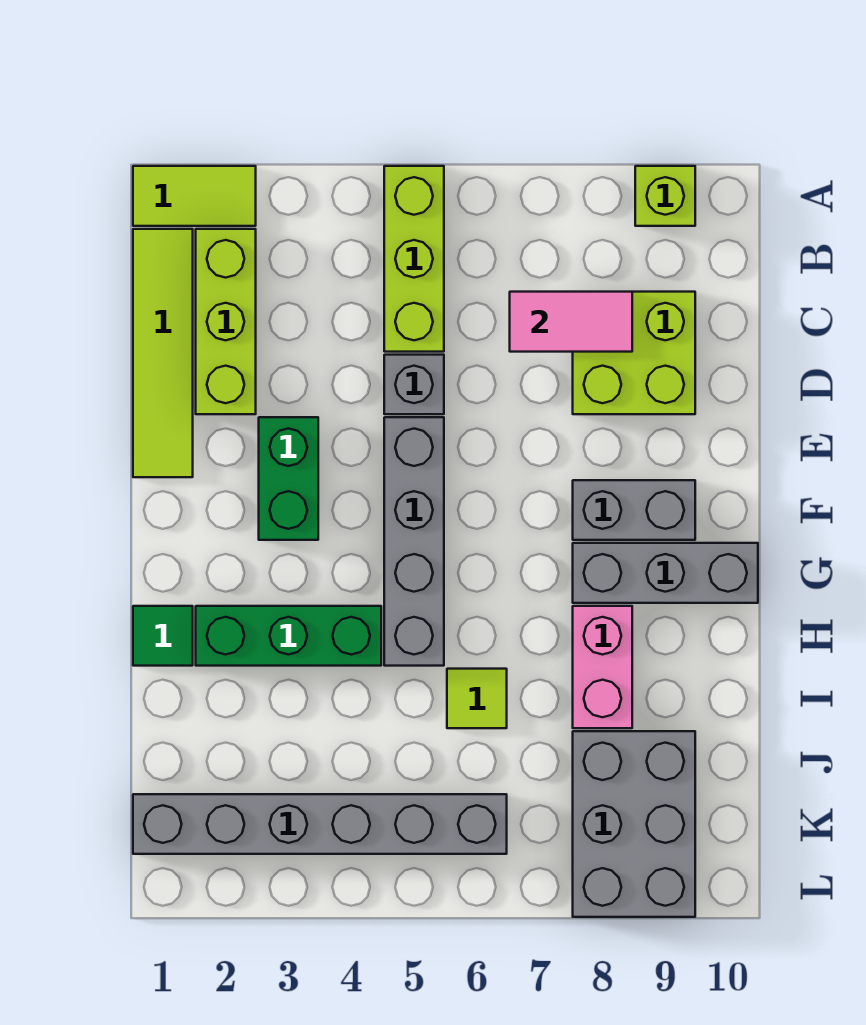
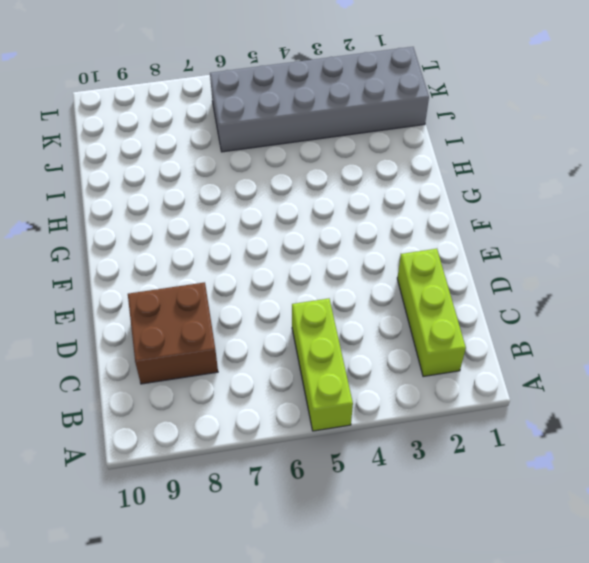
brown brick C8:D9 level 1 -> lime brick C8:D9 level 1
grey brick J1:K6 level 1 -> grey brick K1:K6 level 1
none -> lime tile A1:A2 level 1
none -> lime brick A9 level 1
none -> lime tile B1:E1 level 1

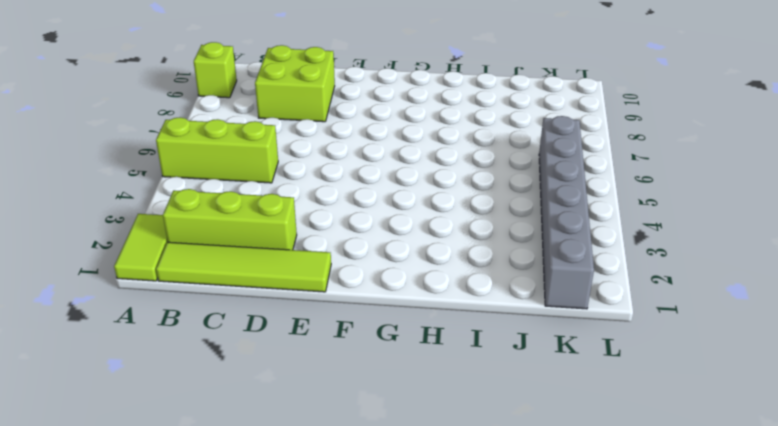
none -> grey brick D5 level 1
none -> green brick E3:F3 level 1
none -> grey brick E5:H5 level 1

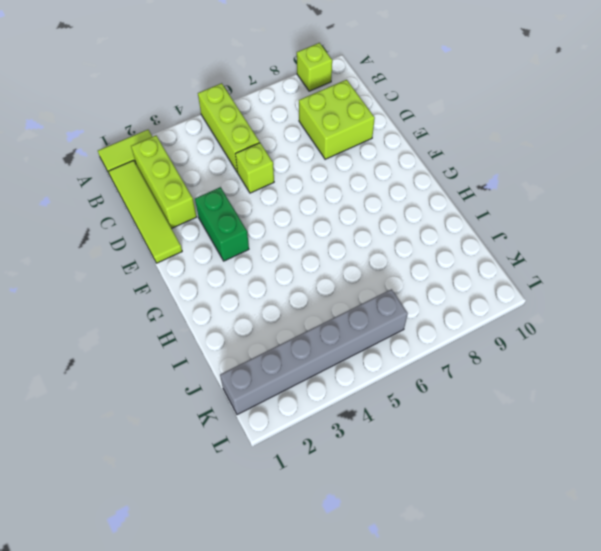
lime brick D5 level 1 -> grey brick D5 level 1
none -> grey brick E5:H5 level 1
none -> grey brick F8:F9 level 1
none -> grey brick G8:G10 level 1

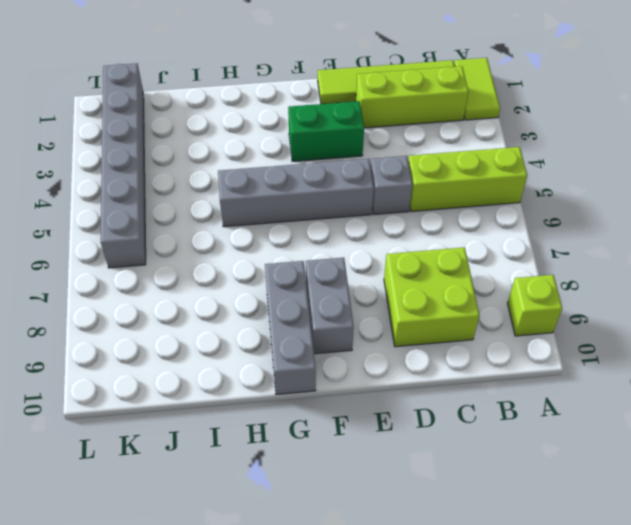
none -> green tile H1 level 1
none -> green brick H2:H4 level 1
none -> pink brick H8:I8 level 1

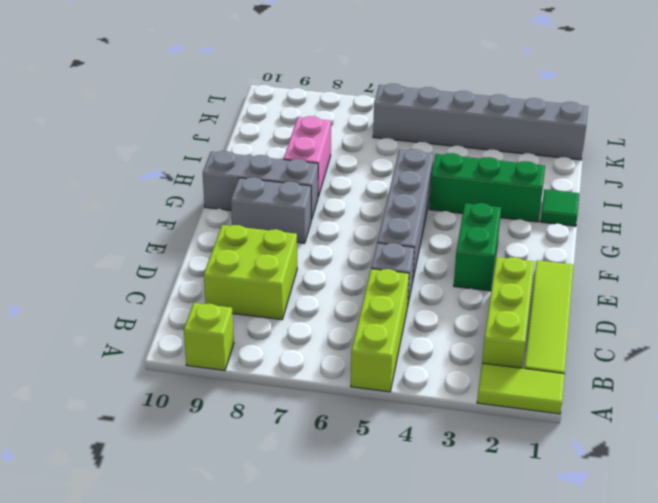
none -> lime tile I6 level 1
none -> grey brick J8:L9 level 1
none -> pink tile C7:C8 level 2

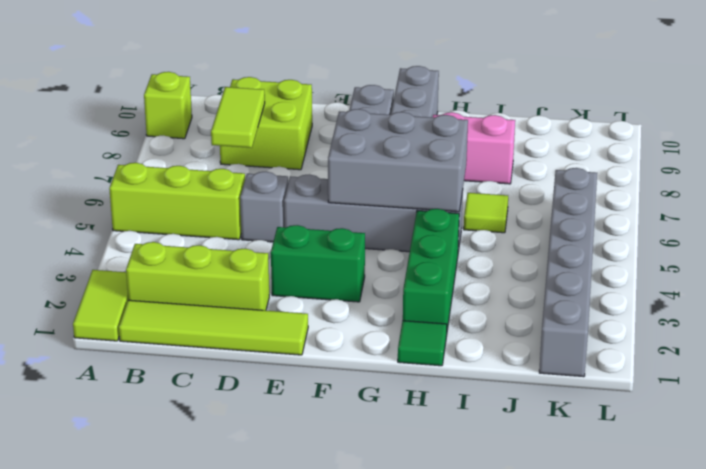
lime tile C7:C8 level 2 -> pink tile C7:C8 level 2
grey brick F5:H6 level 2 -> grey brick J8:L9 level 1

